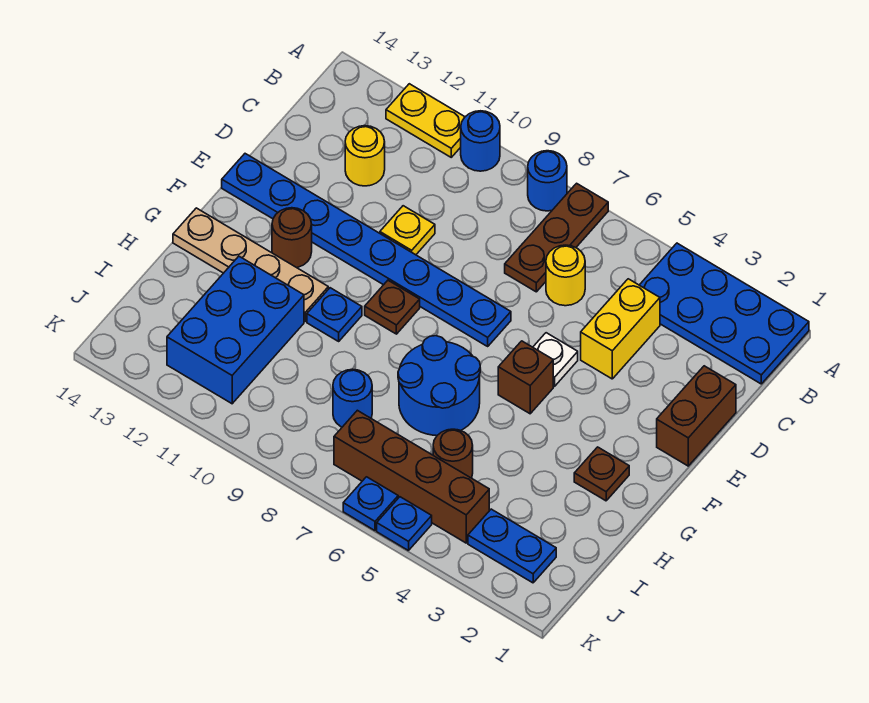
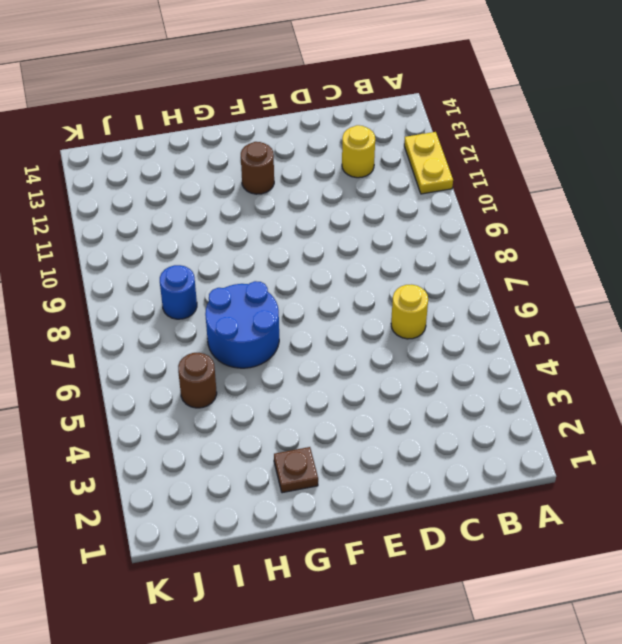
none -> blue plate A1:B4 level 1
none -> brown plate A7:C7 level 1
none -> blue round brick A8 level 1

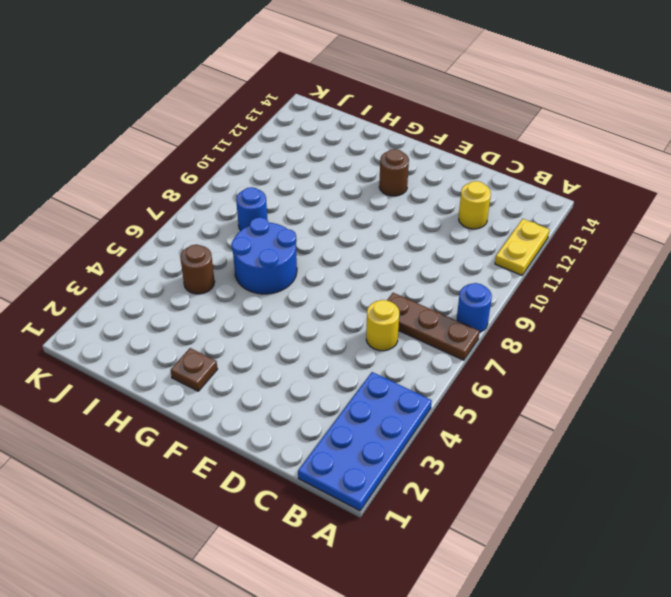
none -> blue round brick A10 level 1
none -> yellow brick C4:D4 level 1
none -> brown brick D1:E1 level 1

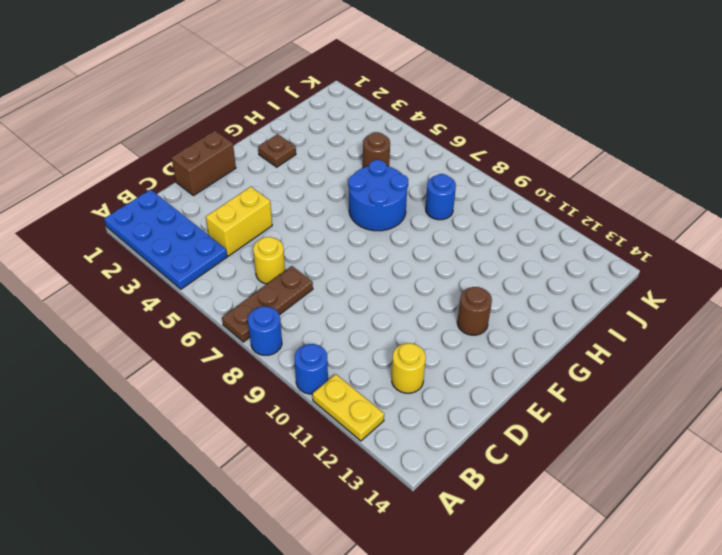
none -> yellow plate D10 level 1
none -> white plate E5 level 1
none -> blue plate E7:E14 level 1

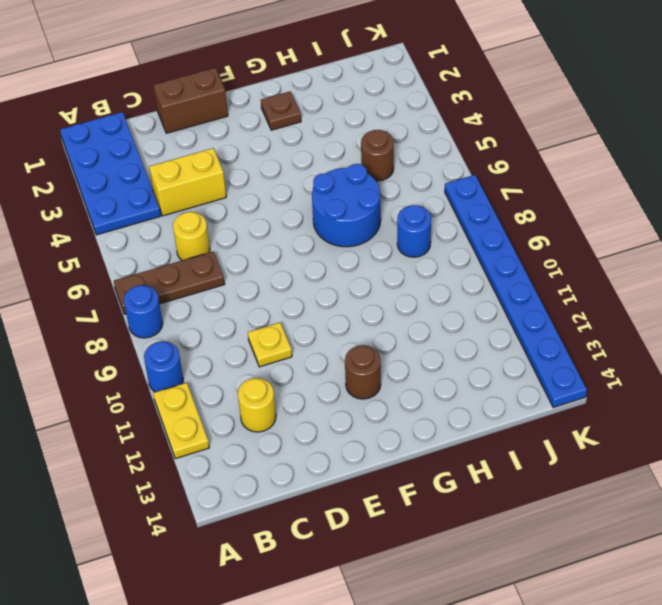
blue plate K7:K14 level 1 -> blue plate E7:E14 level 1
none -> white plate E5 level 1
none -> brown brick F5 level 1
none -> brown plate F9 level 1

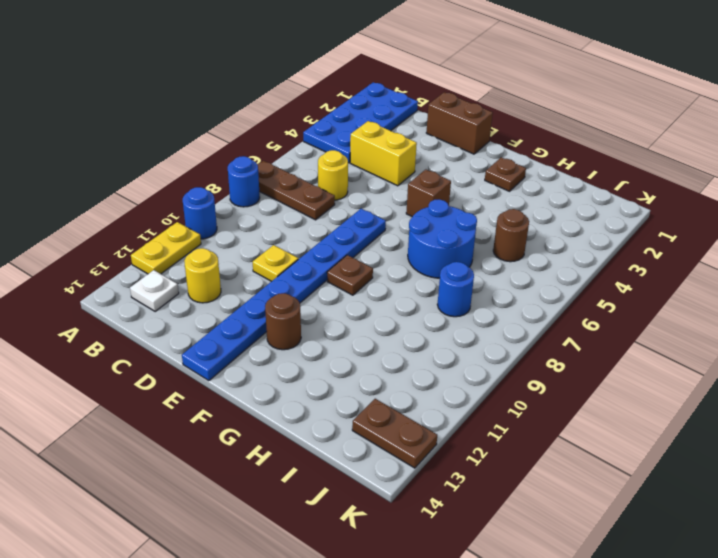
white plate B13 level 1 -> white plate E5 level 1
brown plate J13:K13 level 1 -> none
none -> blue plate G10 level 1
none -> tan plate G11:G14 level 1
none -> blue brick H11:J12 level 1

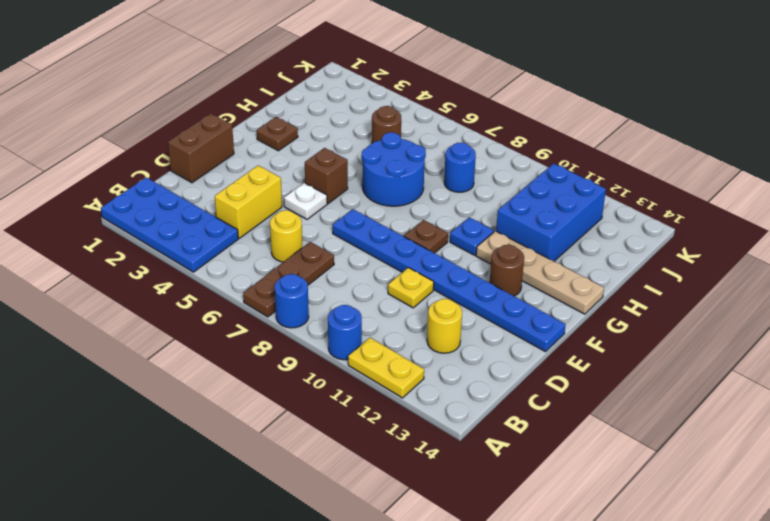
none -> blue plate J2:J3 level 1
none -> brown brick J4:J7 level 1
none -> blue plate K5 level 1

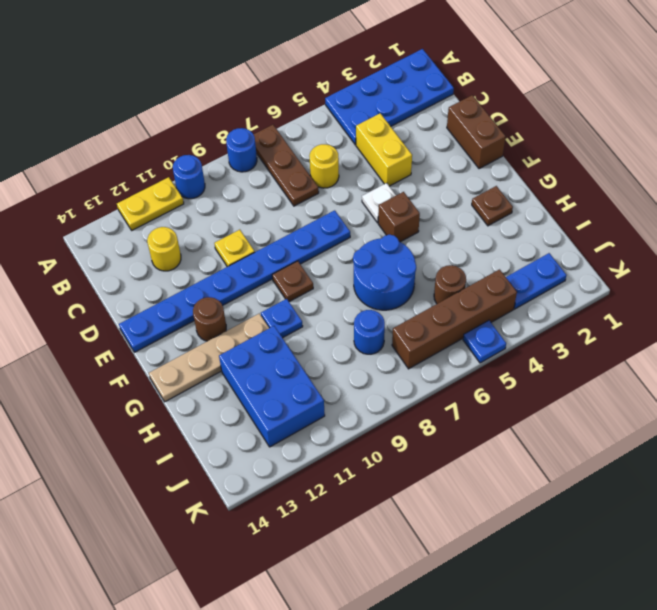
none -> blue plate K6 level 1

